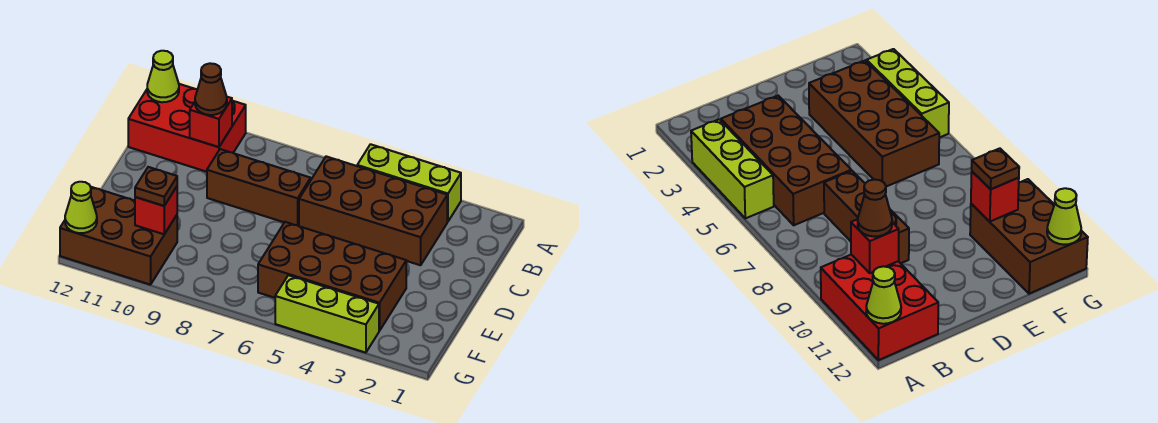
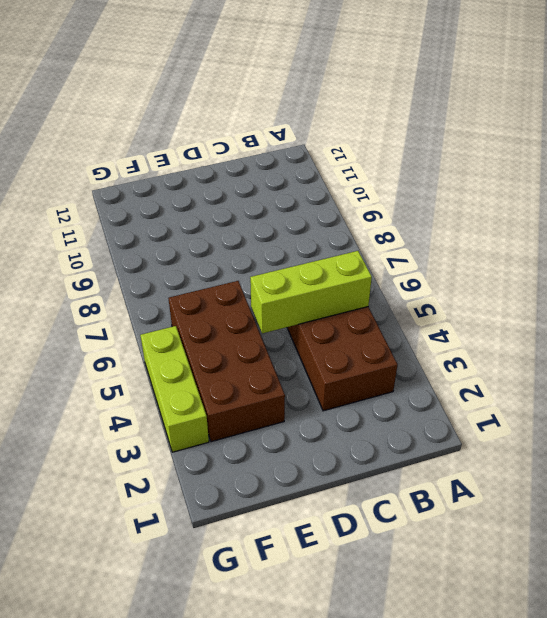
lime brick B5:D5 level 2 -> lime brick A3:A5 level 1
none -> red brick A10:B12 level 1
none -> brown brick C7:C9 level 1
none -> brown brick F10:G12 level 1

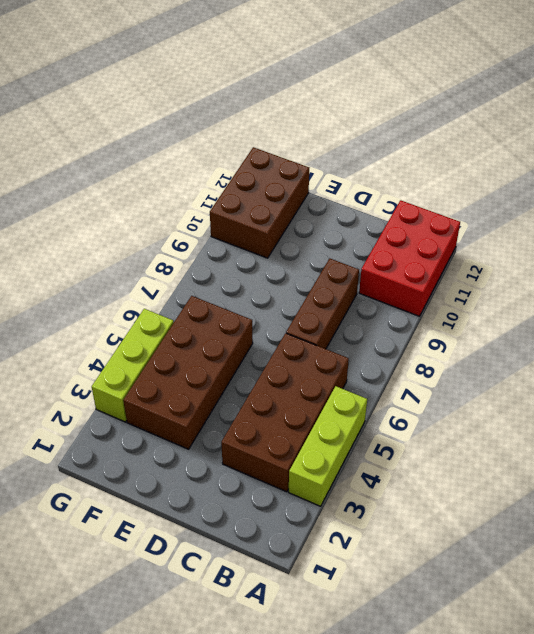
none -> lime cone A12 level 2
none -> red brick B10 level 2
none -> red brick F10 level 2

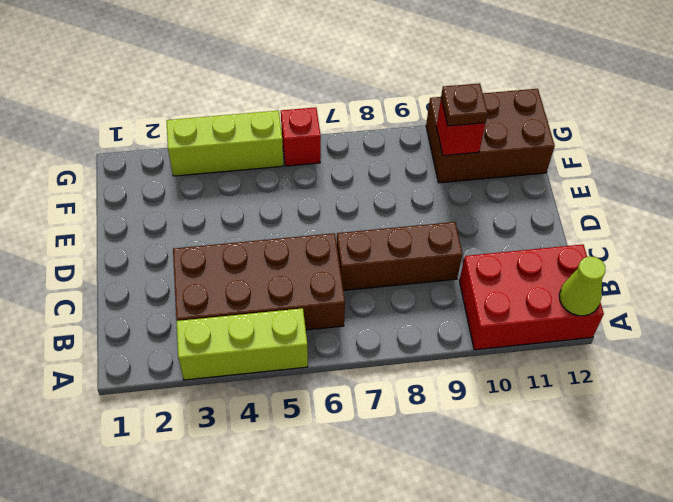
red brick G6 level 1 -> red brick B10 level 2
none -> brown brick E3:F6 level 1
none -> lime cone G12 level 2
none -> brown cone B10 level 3

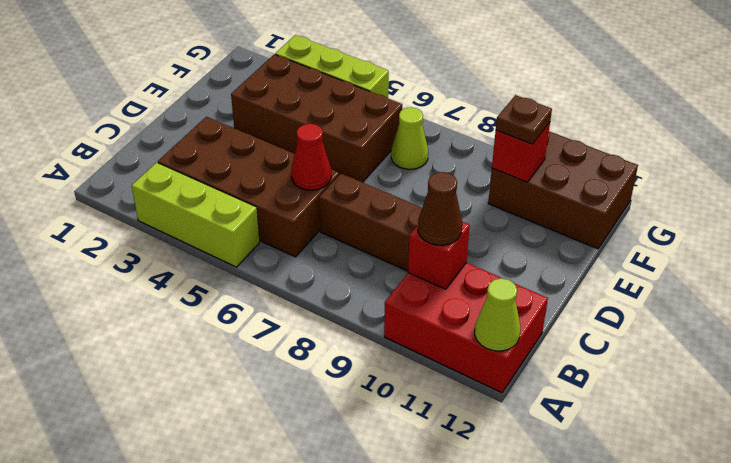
red cone C6 level 2 -> none
lime cone F7 level 1 -> lime cone G12 level 2

